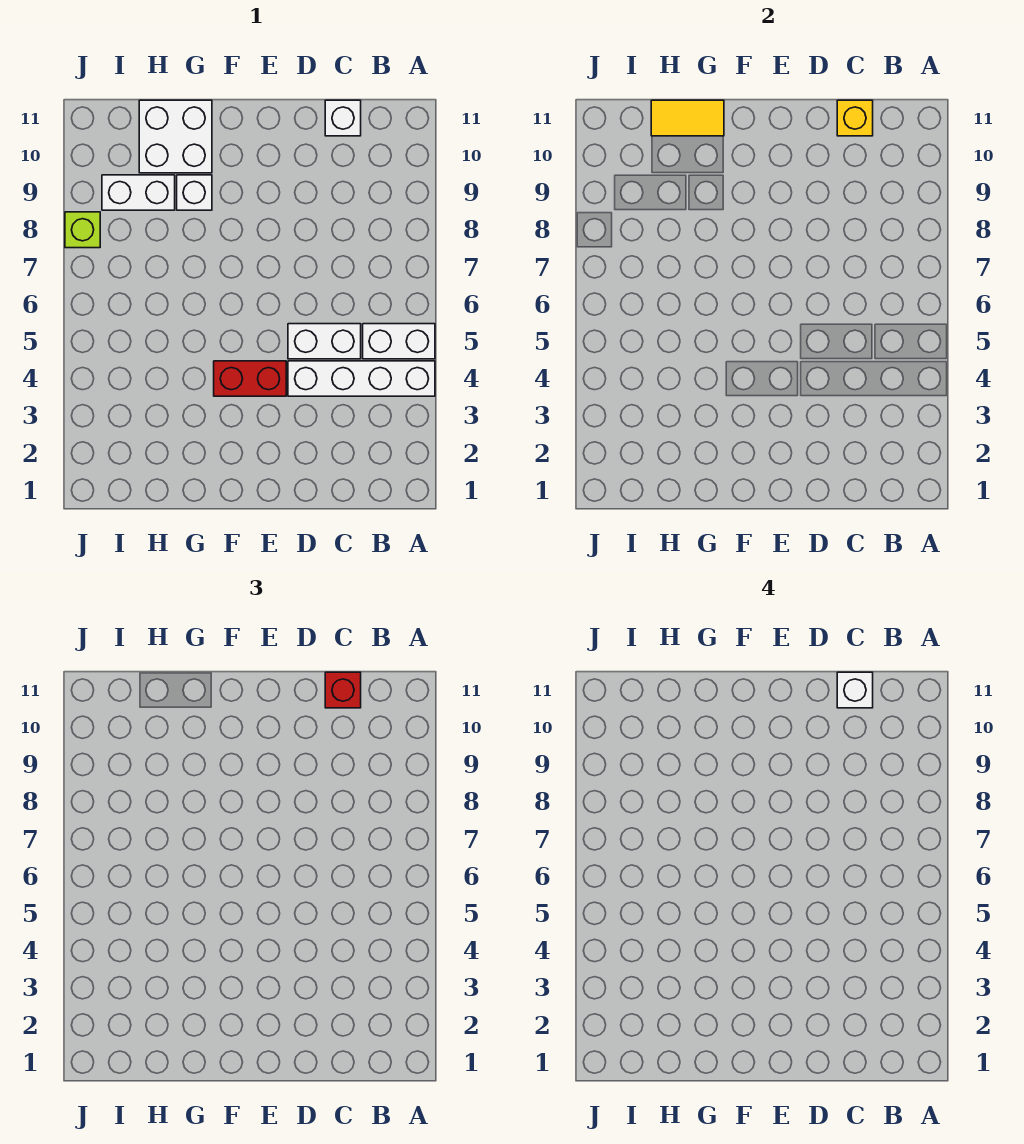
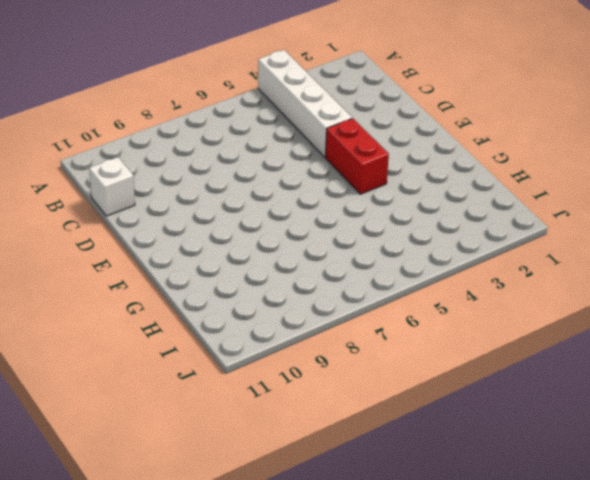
none -> white brick A5:B5 level 1
none -> white brick C5:D5 level 1
none -> white brick G9 level 1

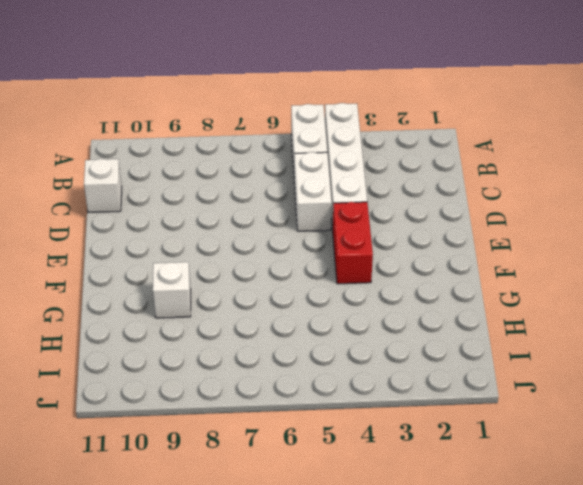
none -> white brick G10:H11 level 1
none -> white brick H9:I9 level 1
none -> lime brick J8 level 1

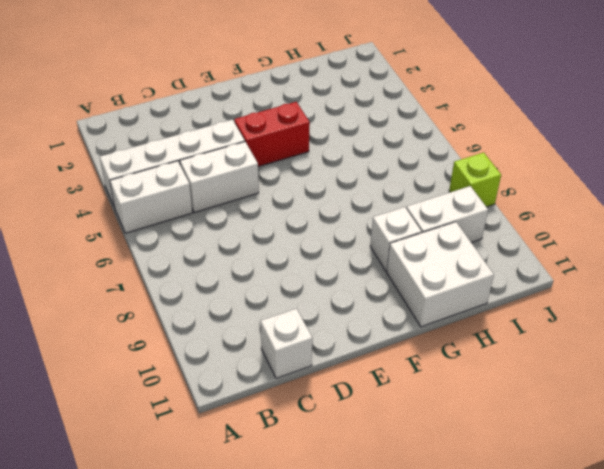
none -> yellow brick C11 level 2
none -> yellow tile G11:H11 level 2
none -> red brick C11 level 3

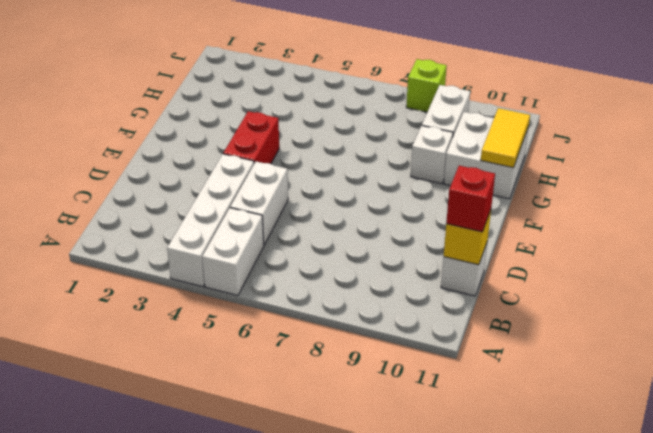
none -> white brick C11 level 4

